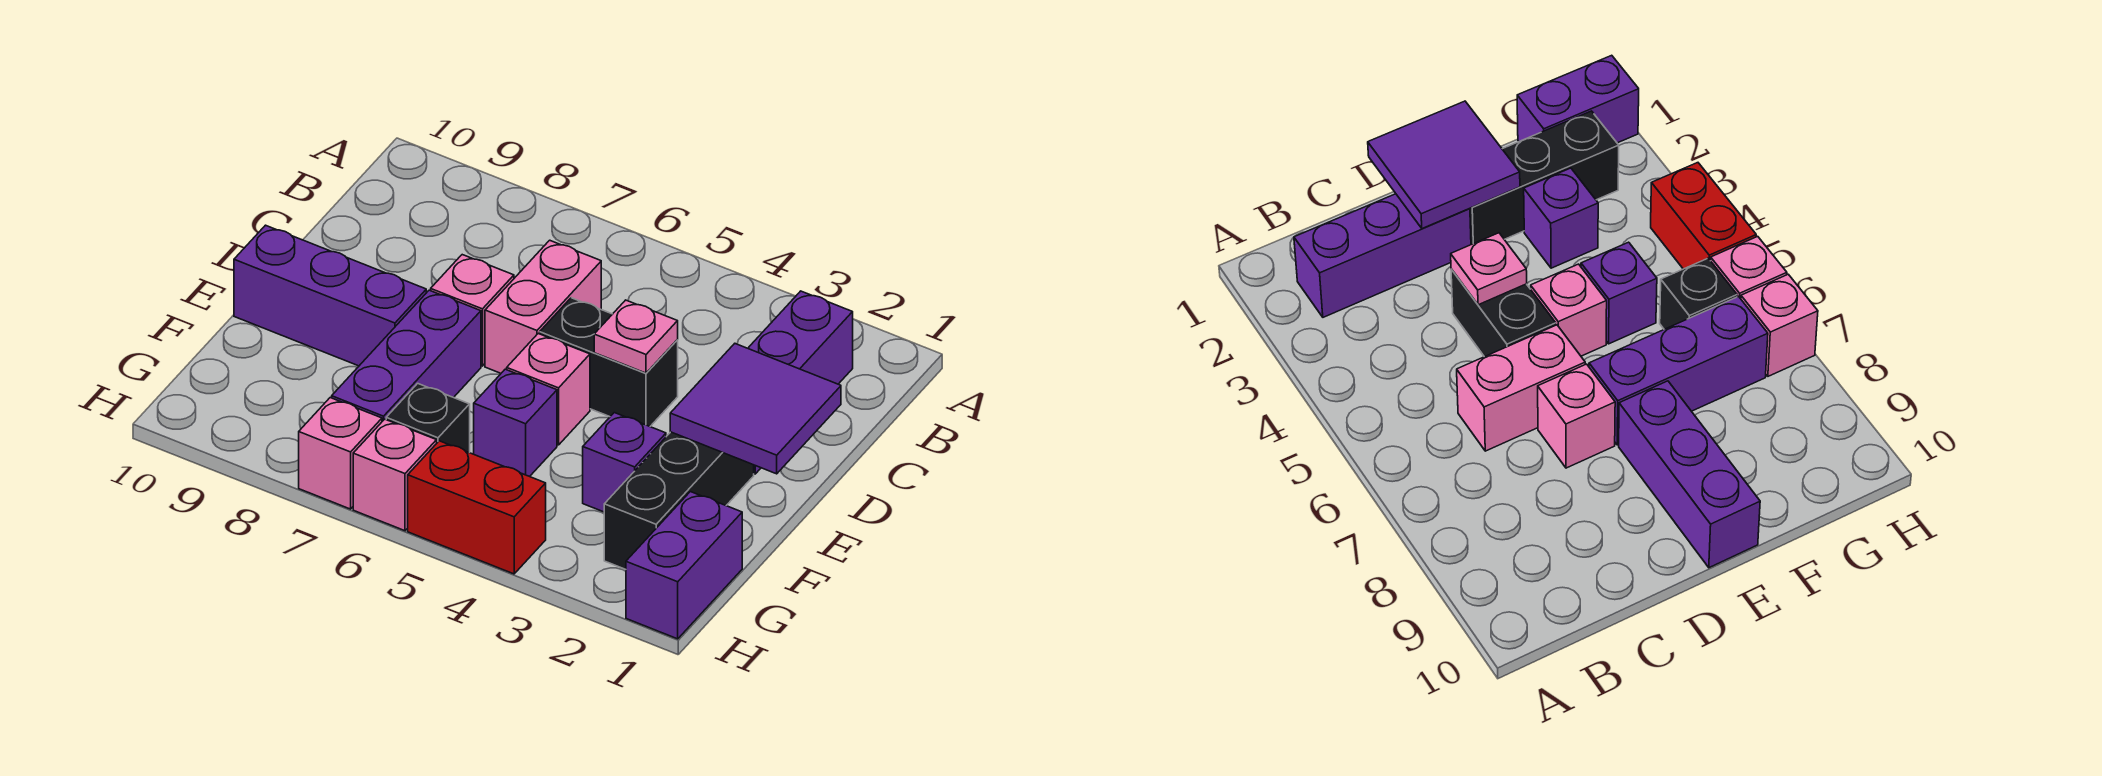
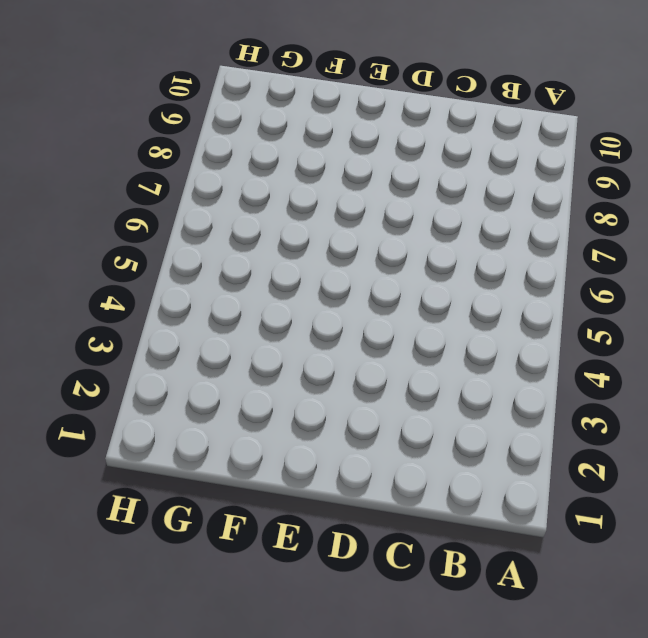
none -> purple brick B2:D2 level 1
none -> pink brick C6:D6 level 1
none -> black brick D4:D5 level 1

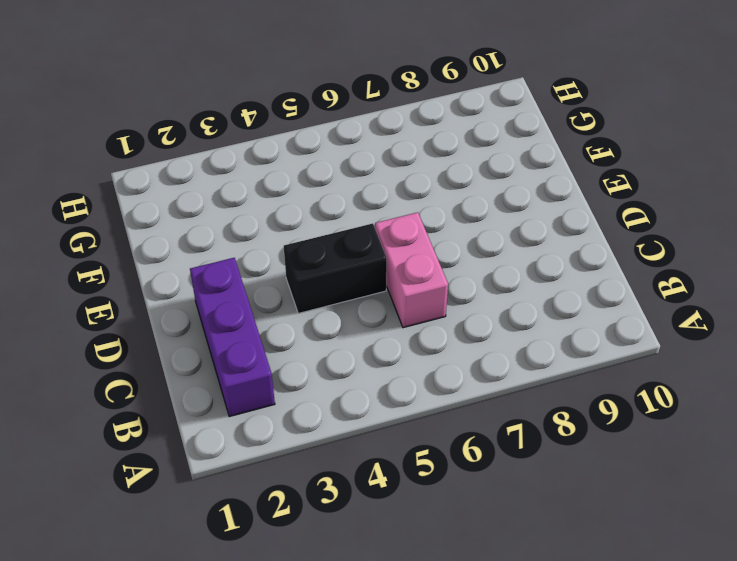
none -> pink brick D7 level 1
none -> black brick E2:G2 level 1
none -> pink brick E5 level 1

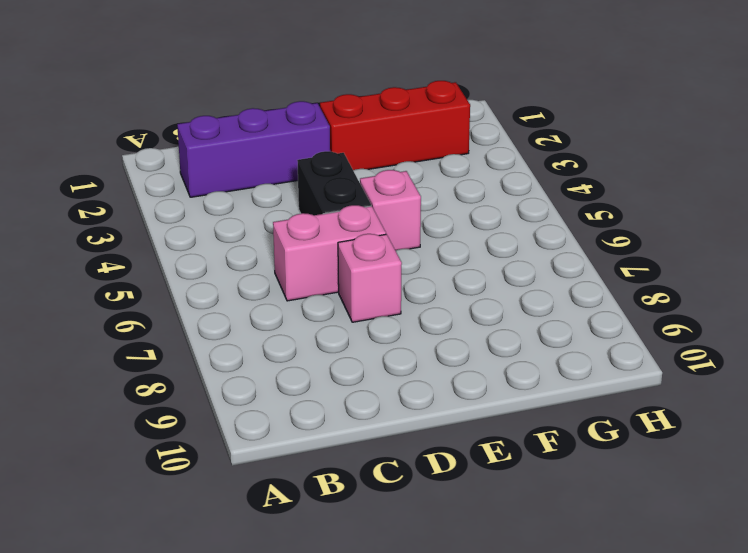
red brick E2:G2 level 1 -> black brick E2:G2 level 1
none -> purple brick E7:G7 level 1
none -> purple brick E8:E10 level 1
none -> purple brick F3 level 1

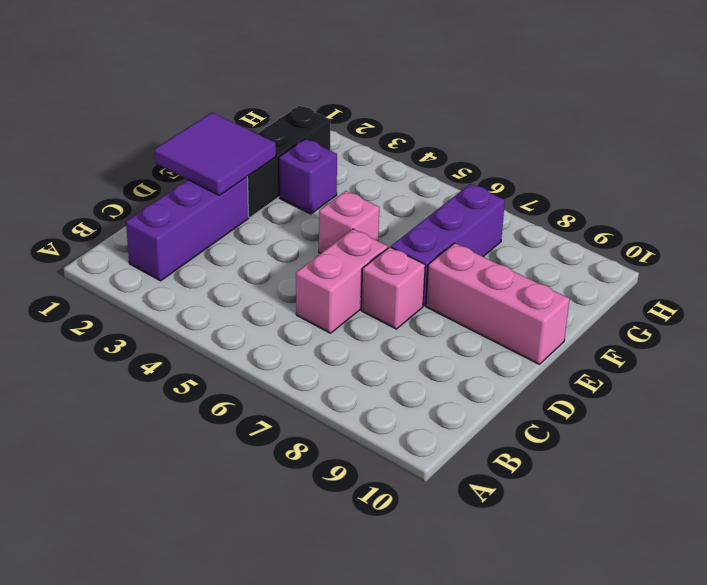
pink brick E8:E10 level 1 -> purple brick E8:E10 level 1
none -> black brick D4:D5 level 1
none -> purple brick F5 level 1
none -> purple brick G1:H1 level 1

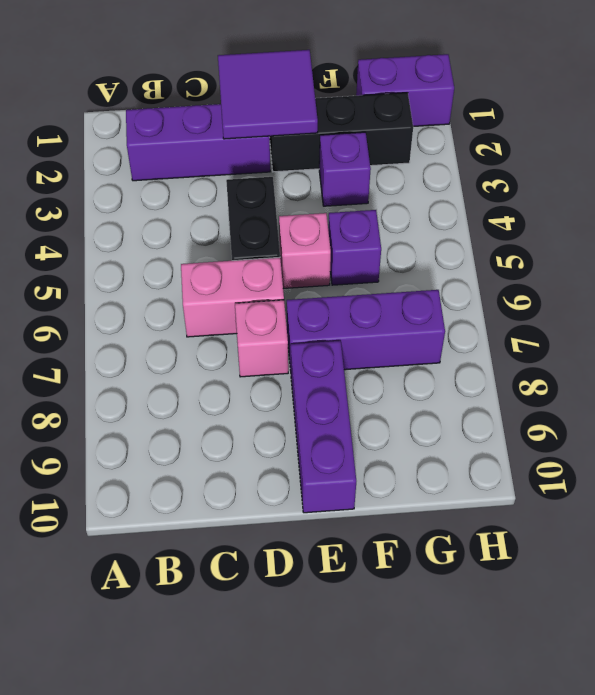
none -> black brick G6 level 1
none -> red brick H4:H5 level 1
none -> pink brick H6 level 1

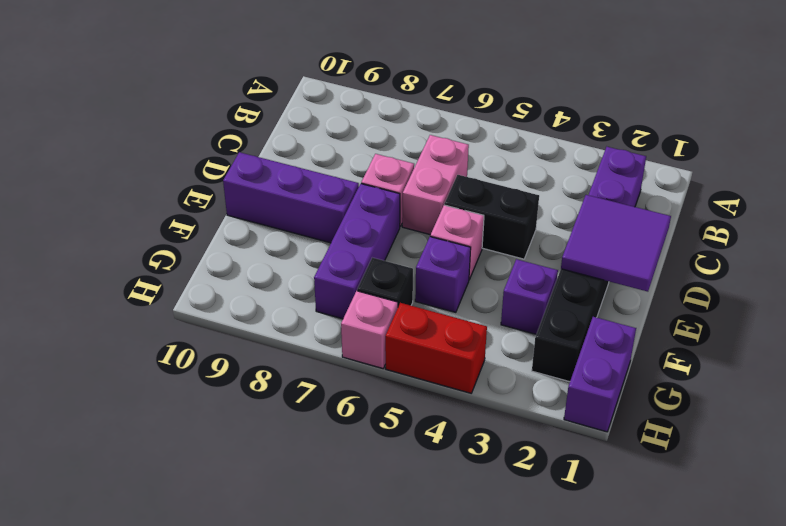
none -> pink brick H7 level 1
none -> pink plate D4 level 2

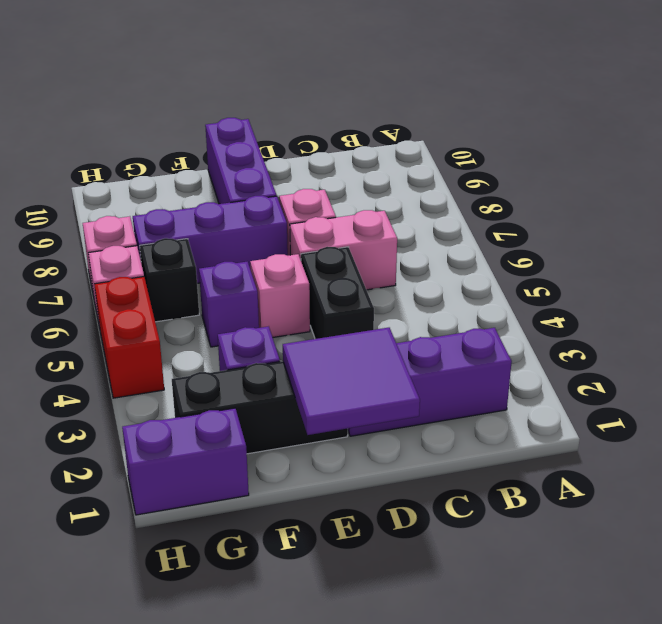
none -> pink plate D4 level 2

